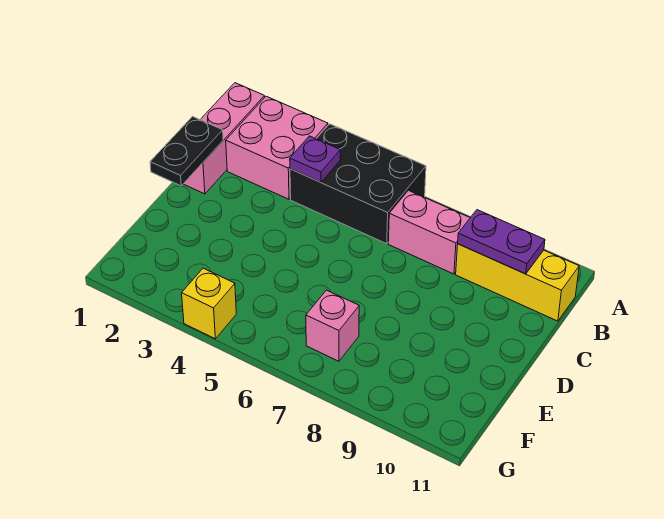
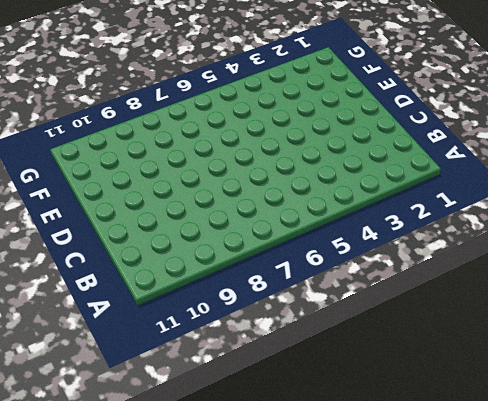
none -> pink brick A1:C1 level 1
none -> pink brick A2:B3 level 1

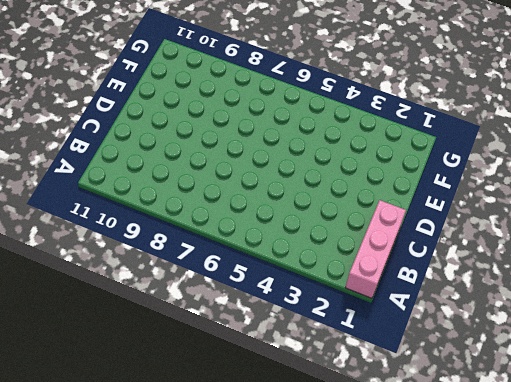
none -> pink brick A2:B3 level 1
none -> black brick A4:B6 level 1

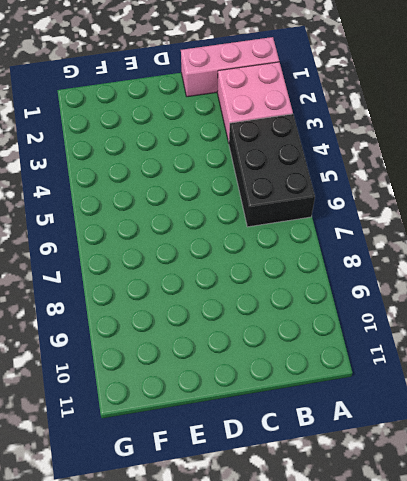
none -> pink brick B7:B8 level 1
none -> yellow brick B9:B11 level 1

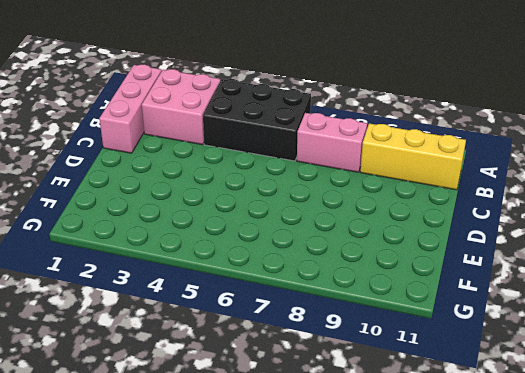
none -> pink brick F7 level 1
none -> yellow brick G4 level 1

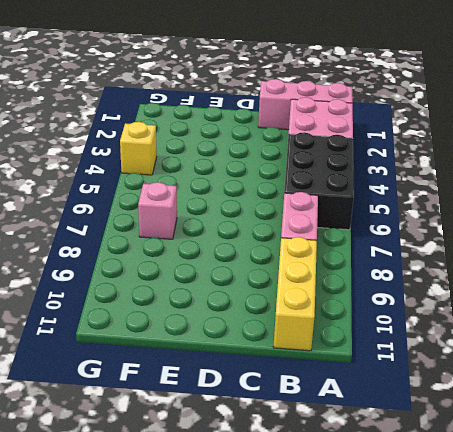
none -> purple plate B4 level 2
none -> purple plate B9:B10 level 2

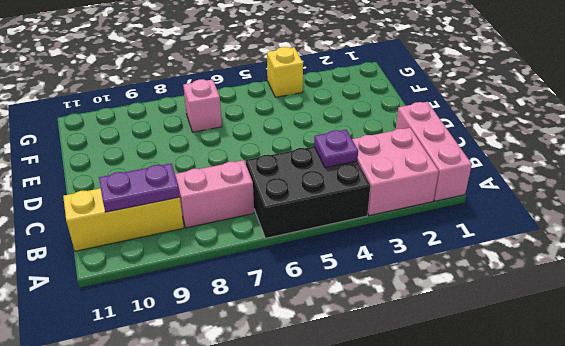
none -> black plate C1:D1 level 2

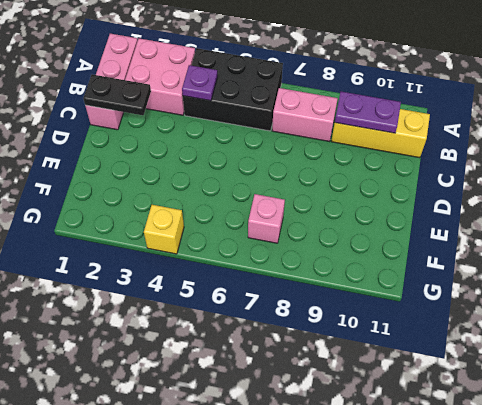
black plate C1:C2 level 2 -> black plate C1:D1 level 2

